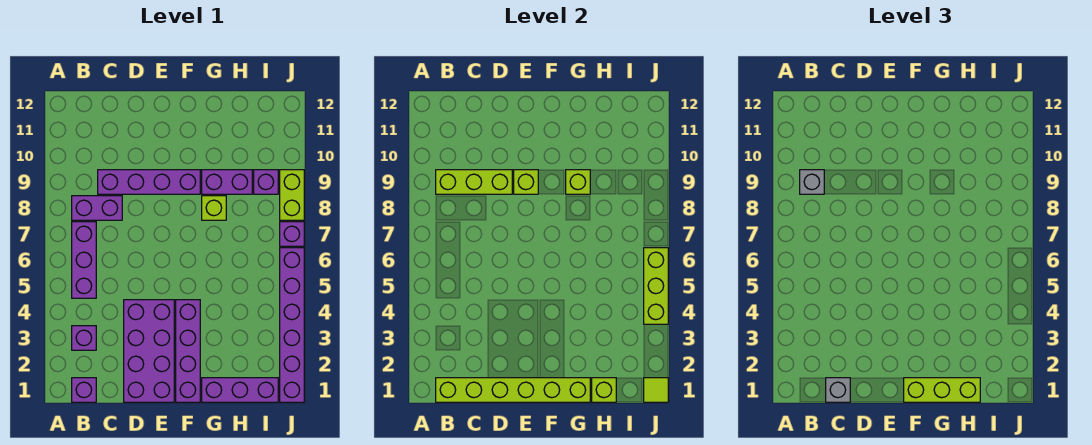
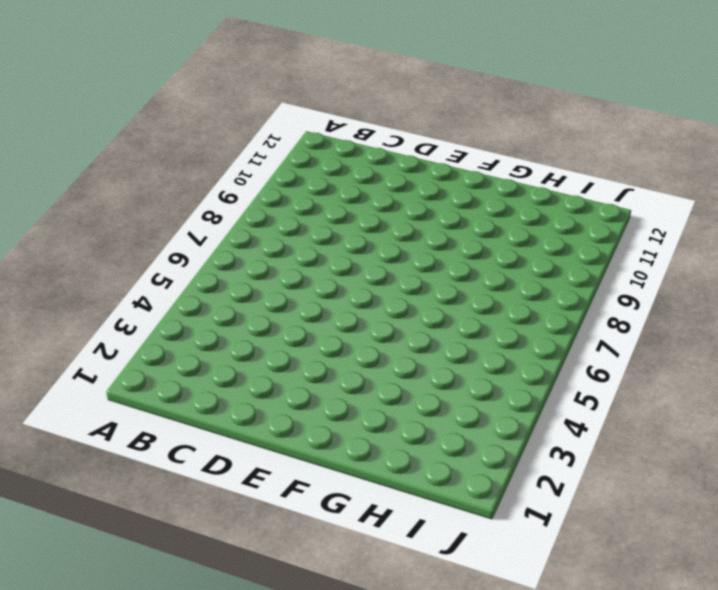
none -> purple brick B1 level 1
none -> purple brick B3 level 1
none -> purple brick B5:B7 level 1

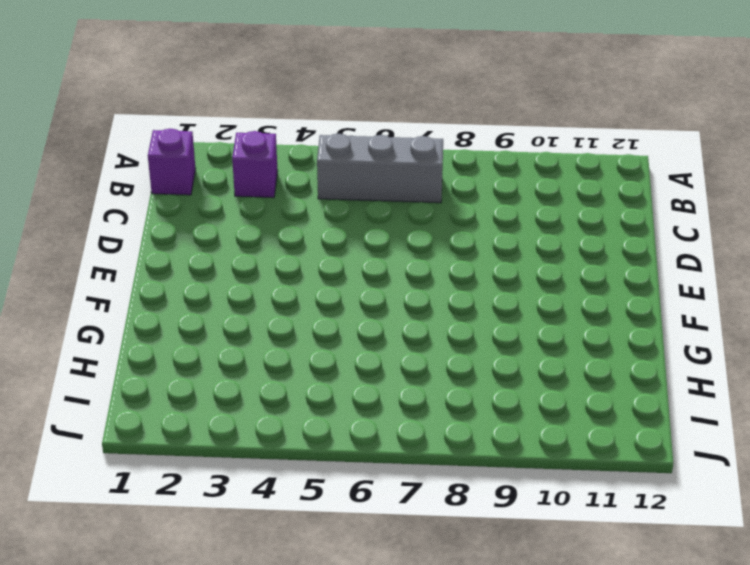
grey brick B5:B7 level 1 -> purple brick B5:B7 level 1
none -> purple brick B8:C8 level 1
none -> purple brick C9:F9 level 1
none -> purple brick D1:E4 level 1

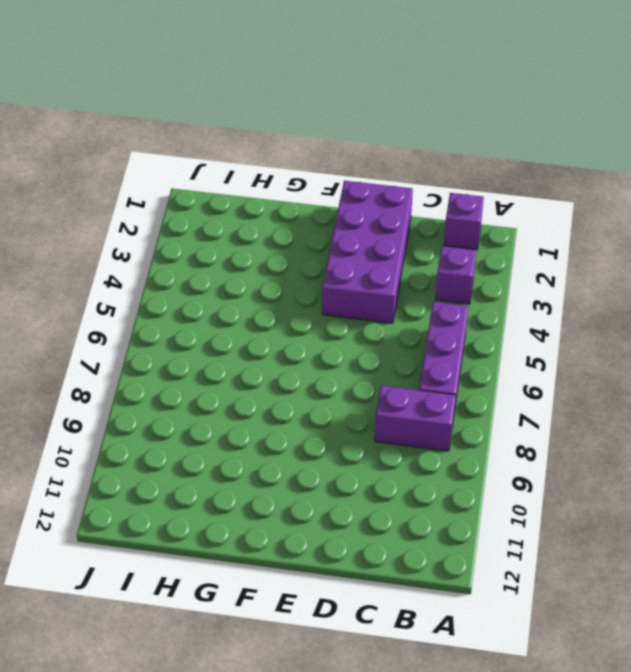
none -> purple brick C9:F9 level 1
none -> purple brick F1:F4 level 1
none -> purple brick G1:I1 level 1

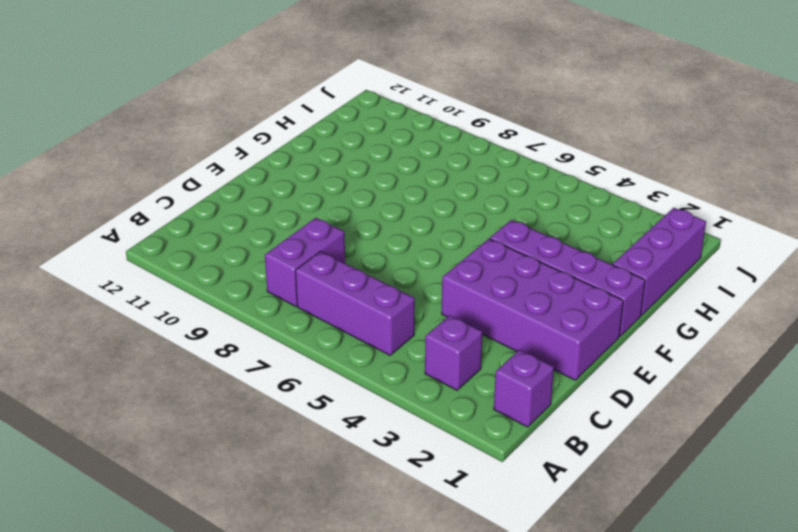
none -> purple brick C9:F9 level 1
none -> lime brick G8 level 1
none -> purple brick G9:H9 level 1

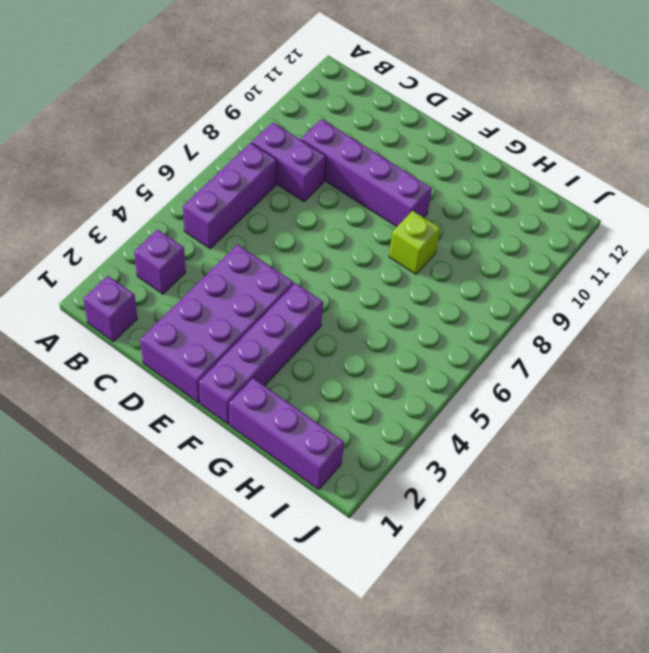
none -> purple brick G9:H9 level 1
none -> purple brick I9 level 1
none -> purple brick J1:J6 level 1

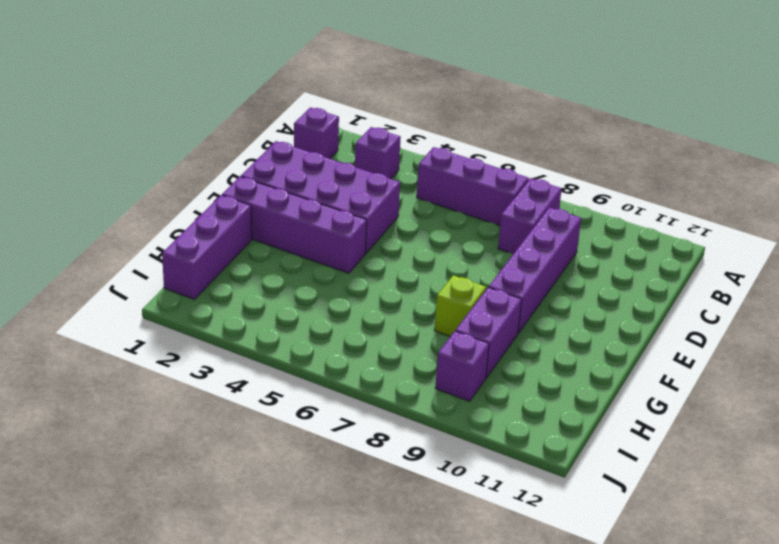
none -> purple brick J1:J6 level 1
none -> purple brick J7 level 1
none -> lime brick J8:J9 level 1

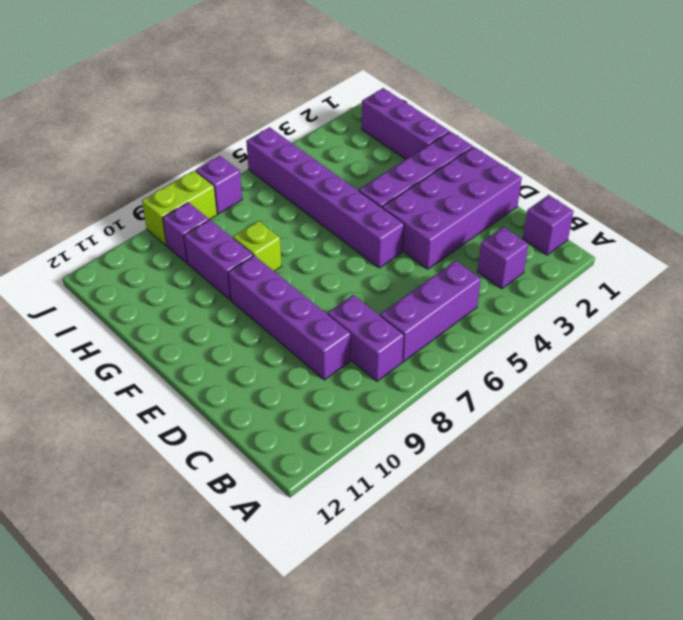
purple brick E5:J5 level 1 -> purple brick J1:J6 level 1
none -> lime brick B1:G1 level 2
none -> lime brick B9:D9 level 2
none -> lime brick E9 level 2

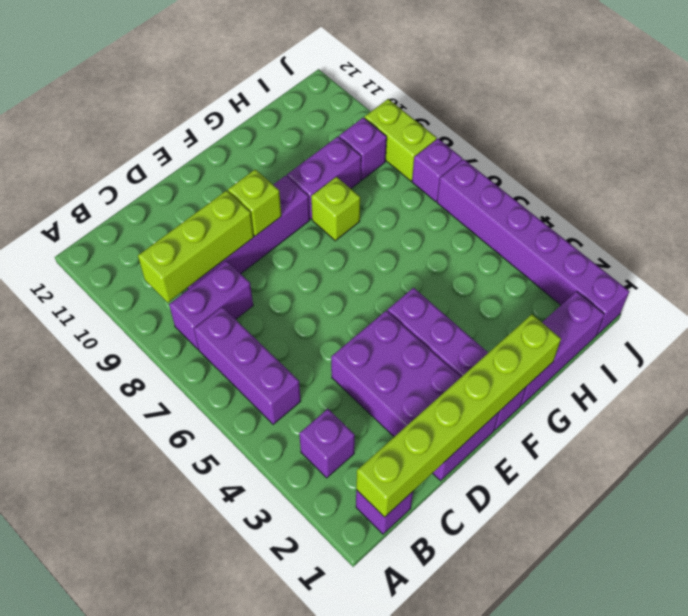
none -> lime brick G9 level 2
none -> lime brick H1 level 2
none -> lime tile J1 level 2

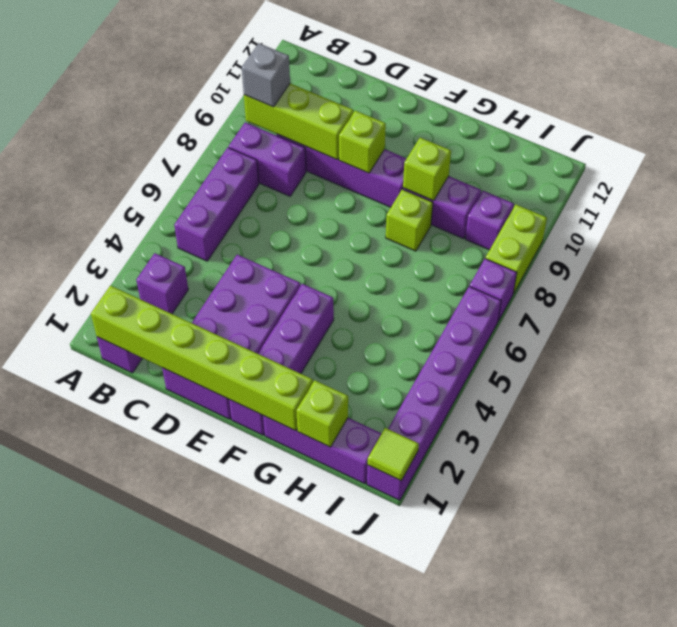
none -> lime brick J4:J6 level 2
none -> grey brick C1 level 3
none -> lime brick F1:H1 level 3

